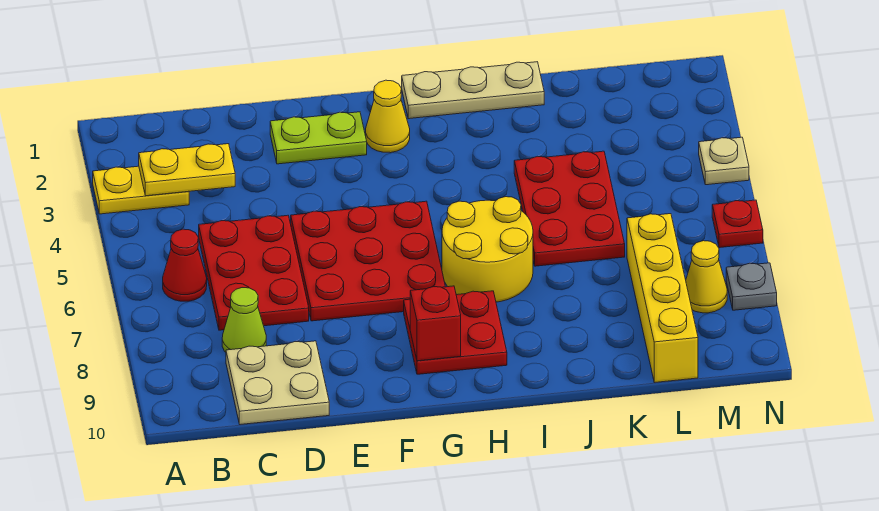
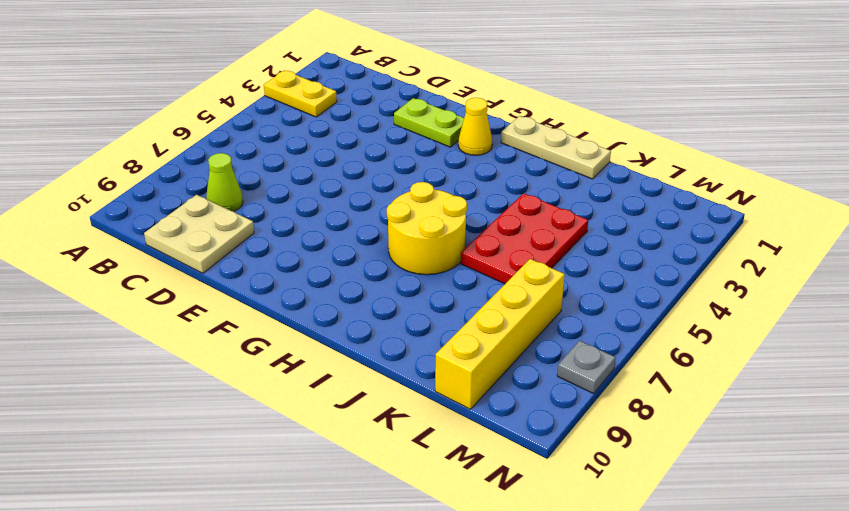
none -> red cone B6 level 1
none -> red plate C5:D7 level 1
none -> red plate E5:G7 level 1

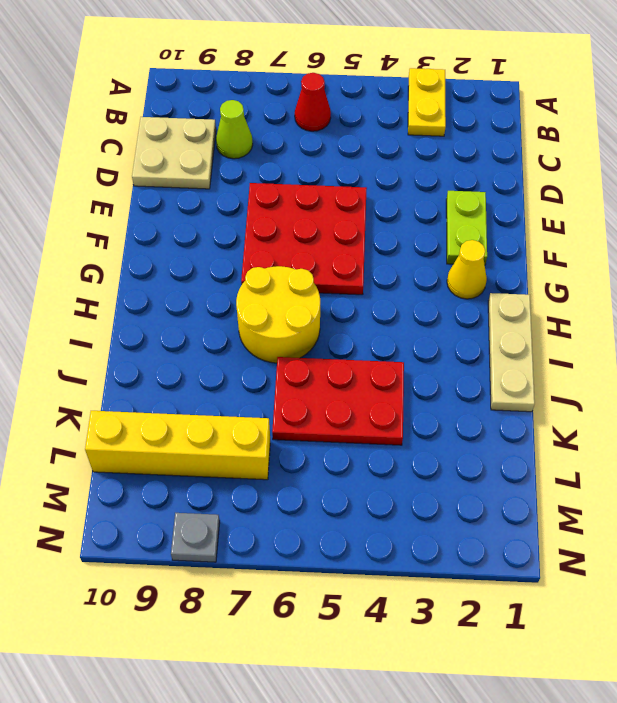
none -> red plate C5:D7 level 1
none -> red plate G8:H9 level 1
none -> yellow cone M8 level 1

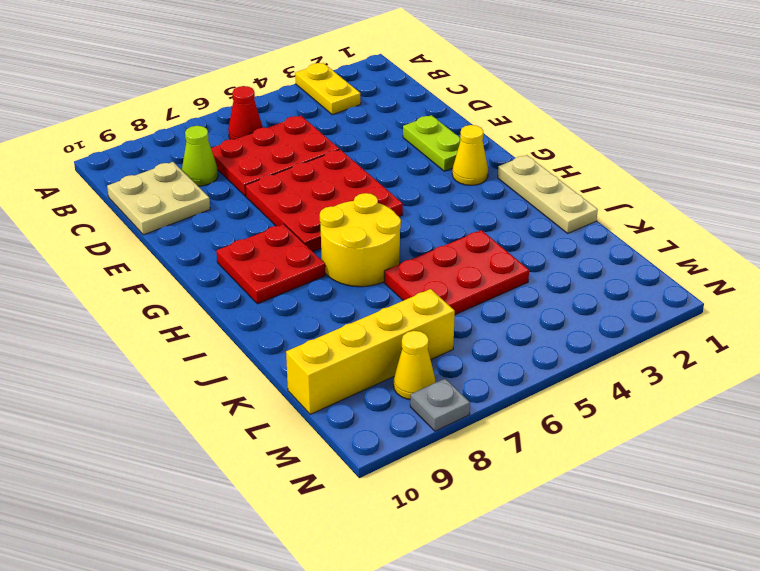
none -> tan plate N4 level 1
none -> red plate N6 level 1
none -> yellow plate B3:C3 level 2

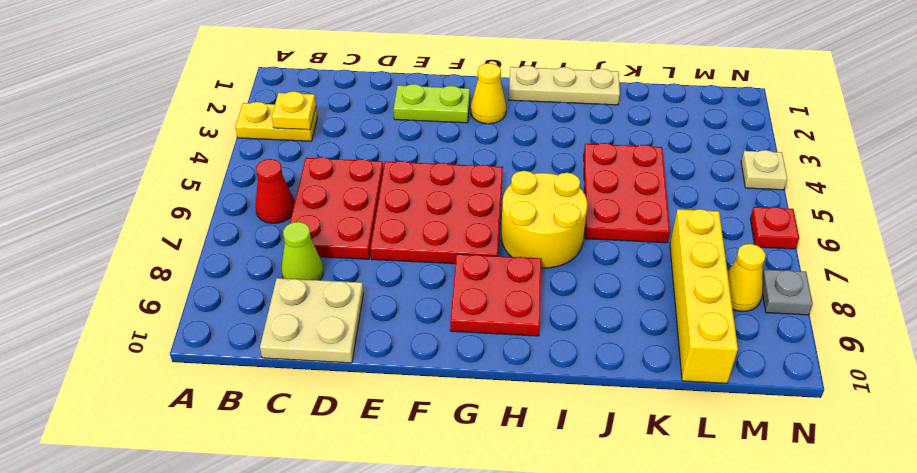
yellow plate B3 level 2 -> yellow plate B3:C3 level 2
none -> red brick G9 level 2

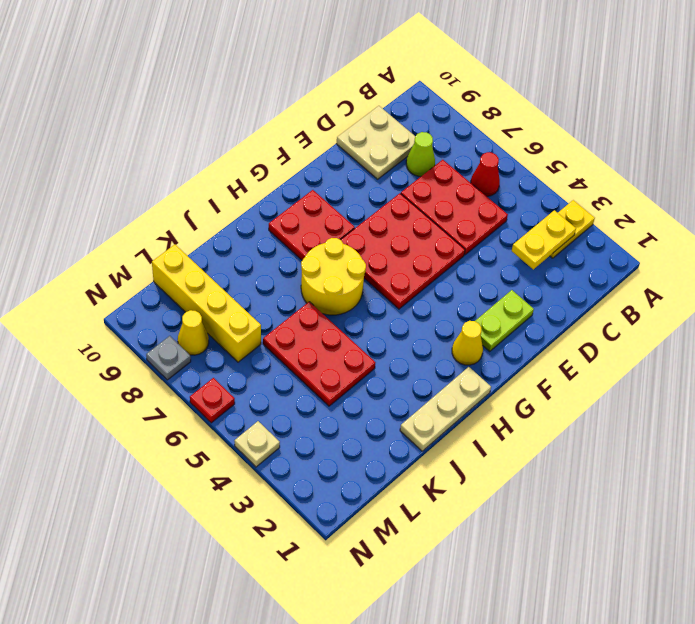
none -> red brick G9 level 2

